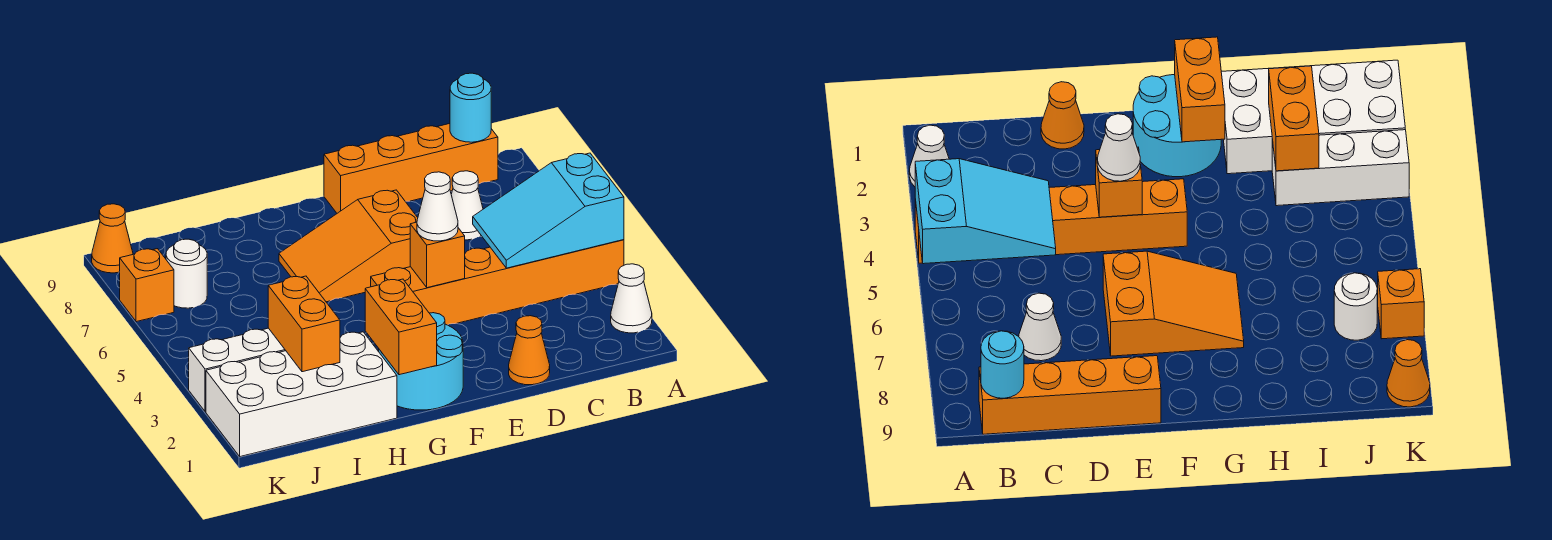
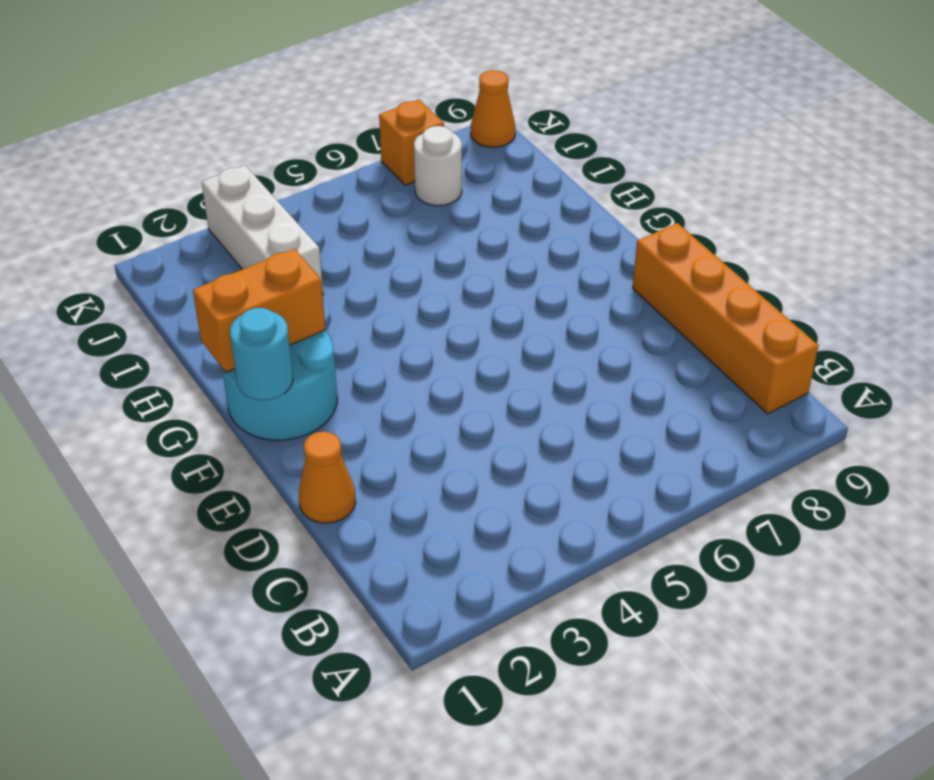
cyan round brick F1 level 2 -> cyan round brick B9 level 2
none -> white cone A2 level 1
none -> orange brick A4:F4 level 1
none -> white cone C7 level 1

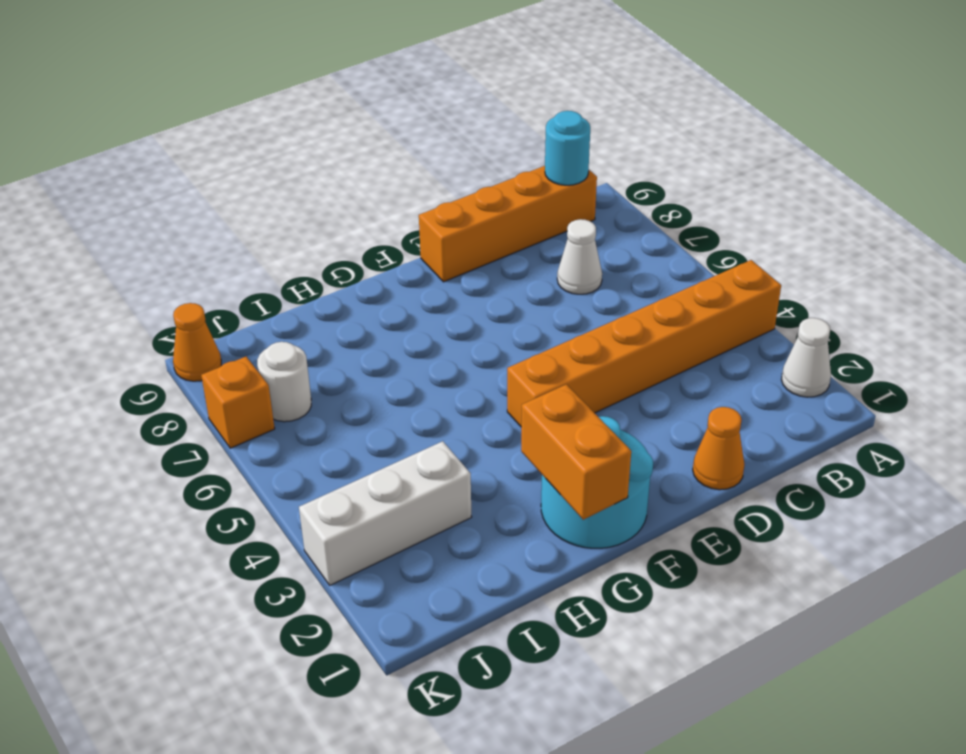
none -> orange slope E6:G7 level 1 top E
none -> white brick H1:K2 level 1
none -> cyan slope A4:C5 level 2 top A

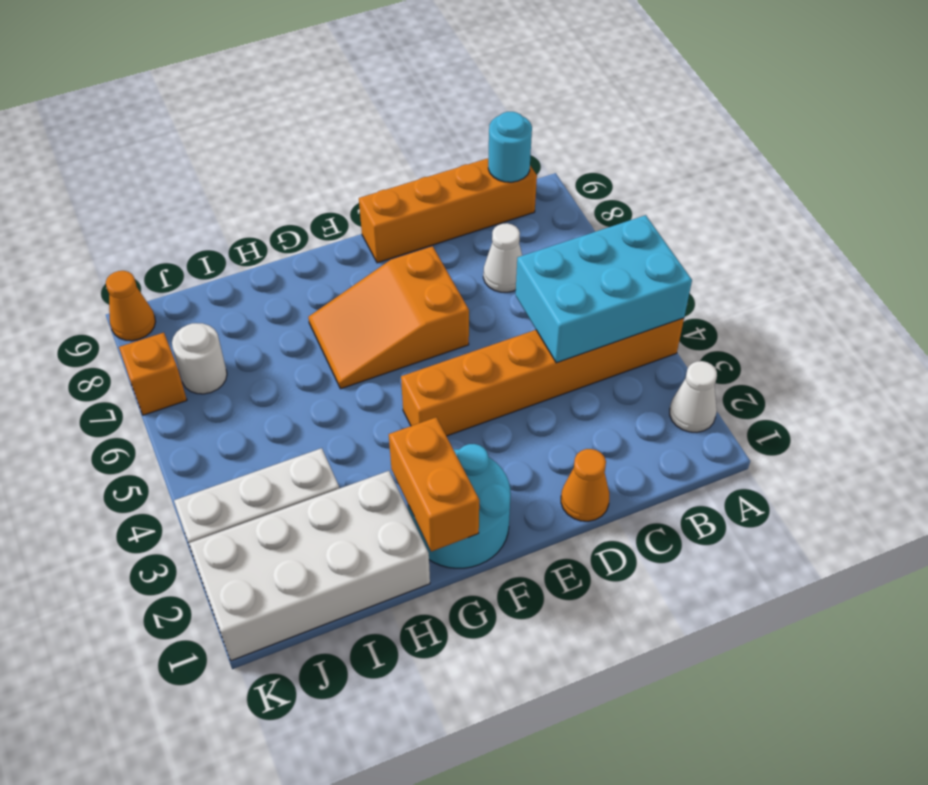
cyan brick A4:C5 level 2 -> cyan slope A4:C5 level 2 top A
none -> orange brick E4 level 2
none -> orange brick I2:I3 level 2
none -> white cone E4 level 3

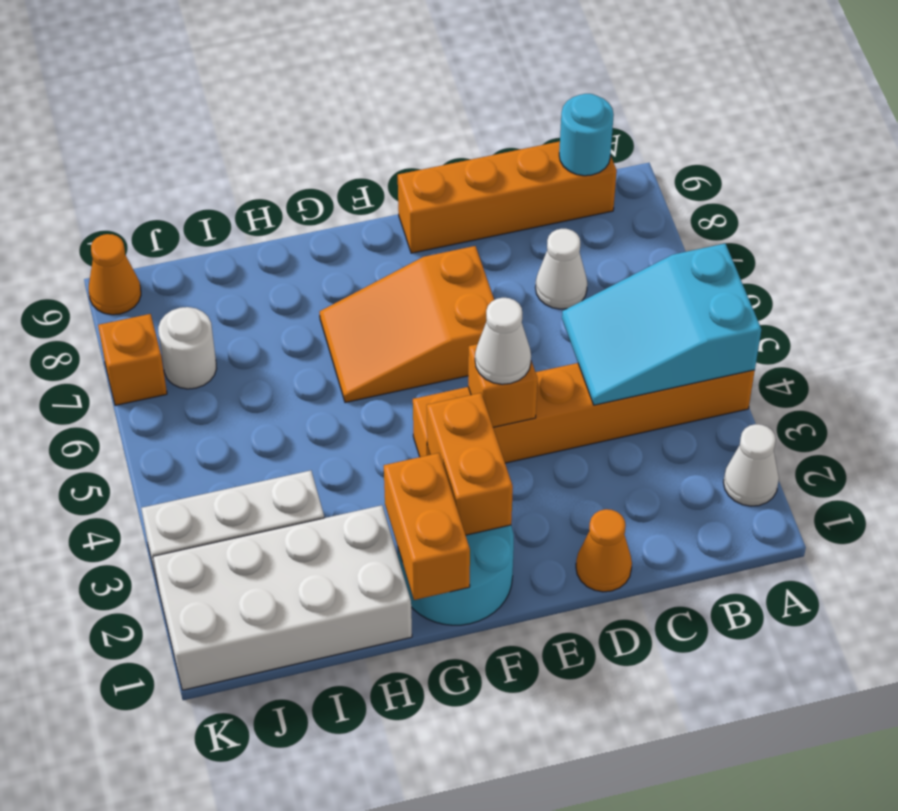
orange brick F2:F3 level 2 -> orange brick I2:I3 level 2

